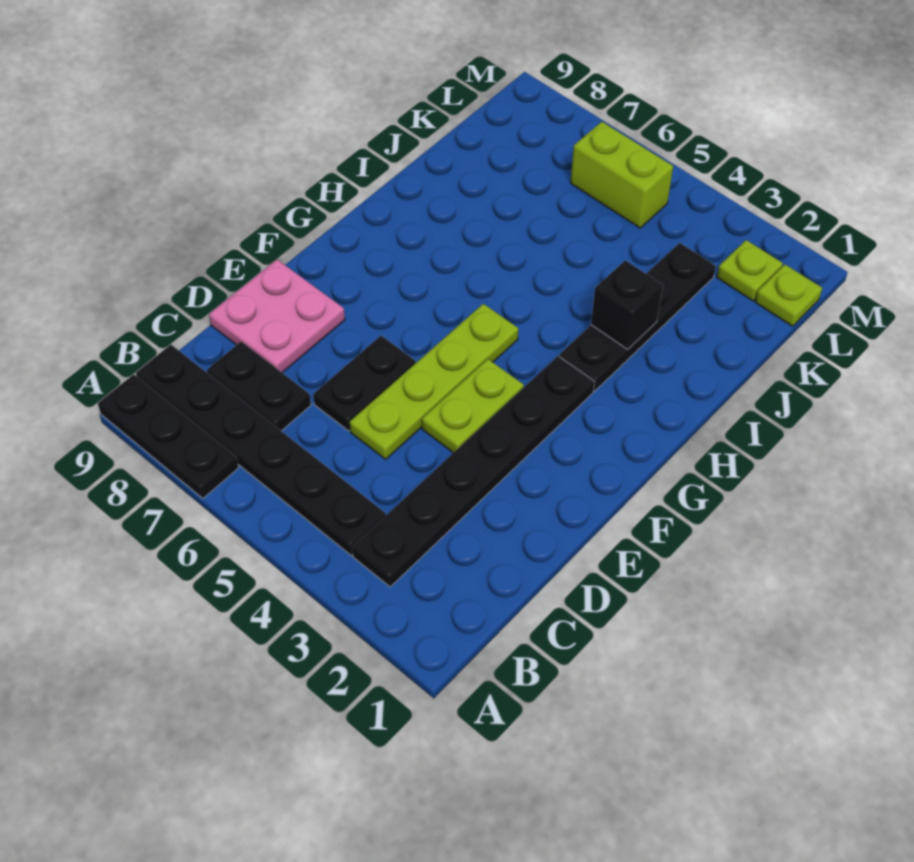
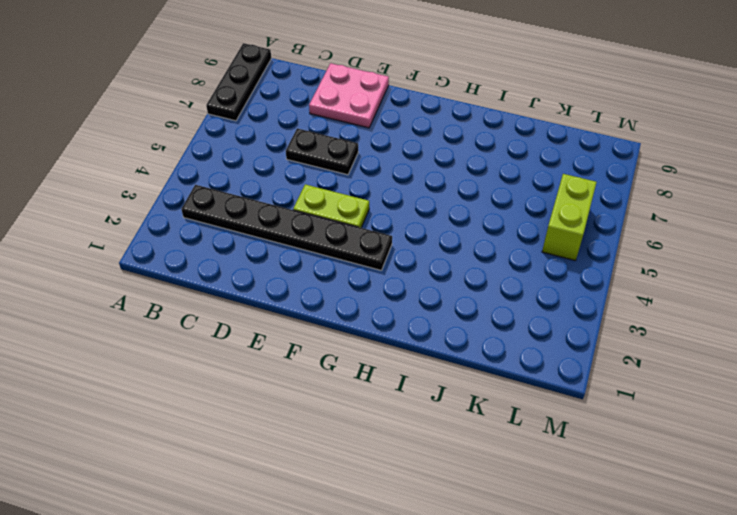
none -> black plate B4:B9 level 1
none -> black plate C7:C8 level 1
none -> lime plate D5:G5 level 1

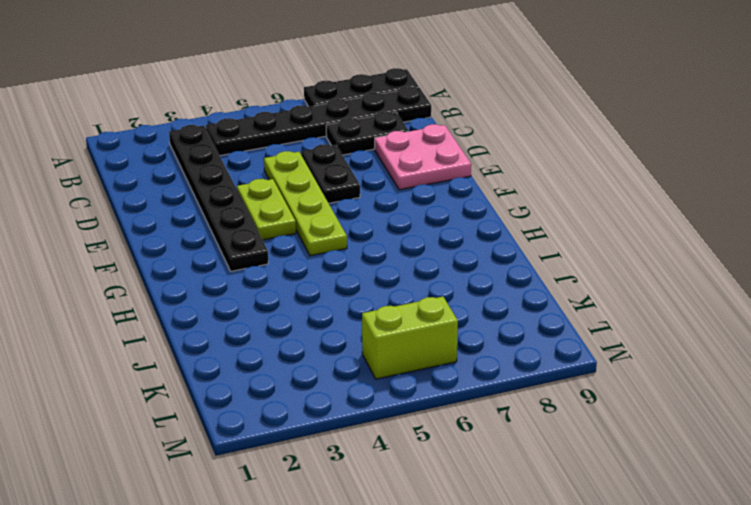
none -> black plate H3:K3 level 1
none -> lime plate L1 level 1
none -> lime plate L2 level 1

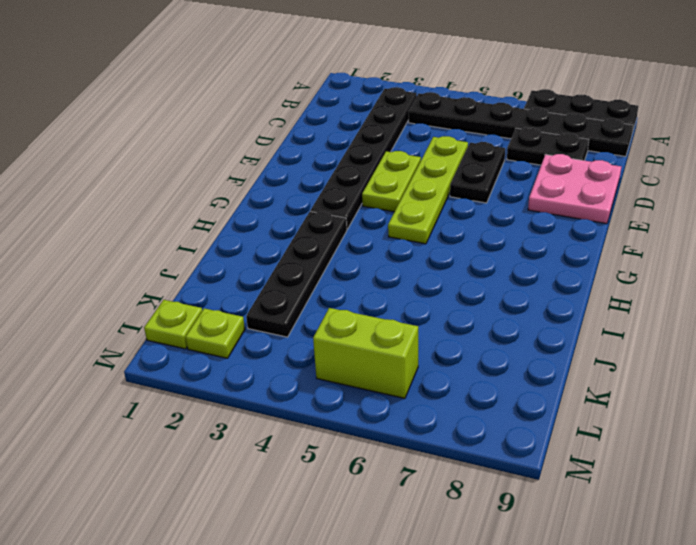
none -> black brick I3 level 2

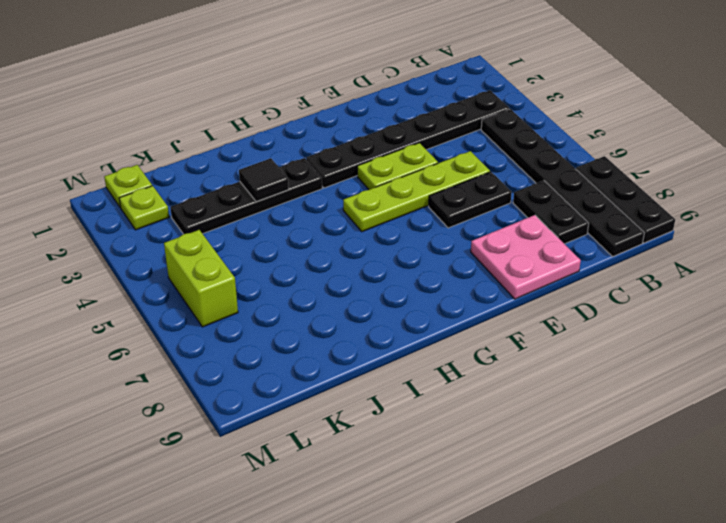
black tile I3 level 2 -> black brick I3 level 2

